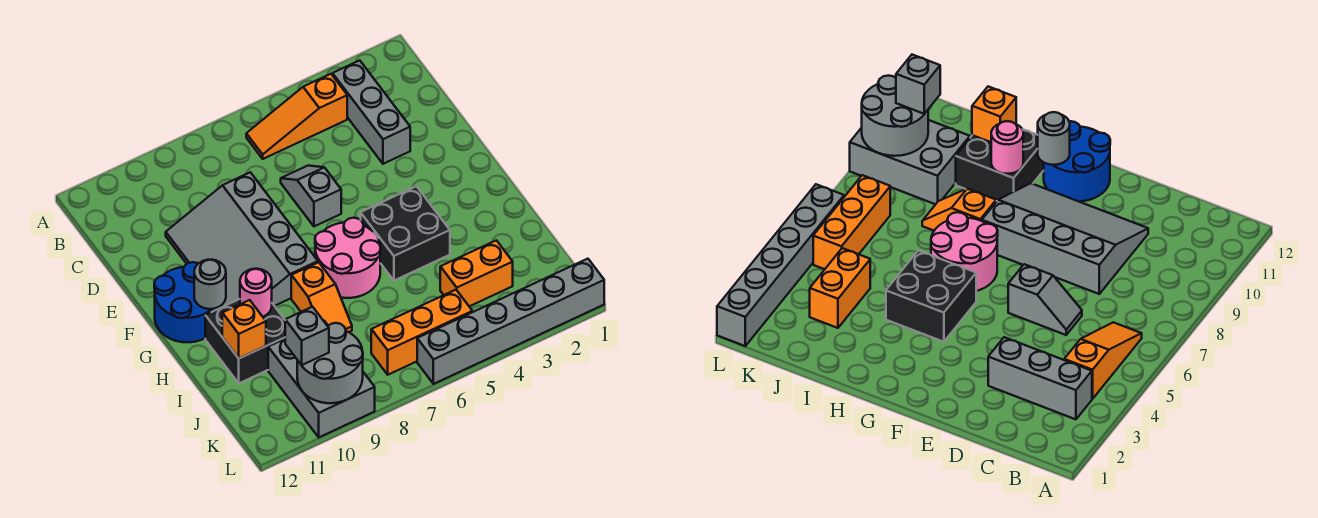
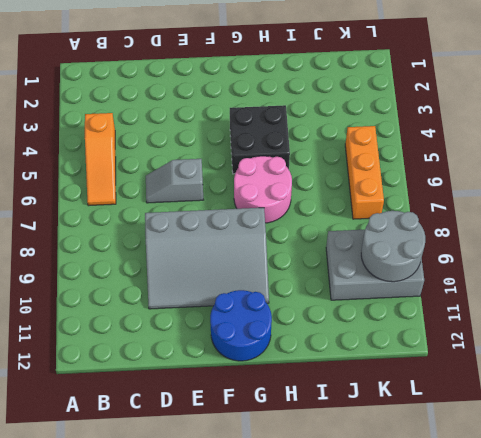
none -> grey brick B3:D3 level 1
none -> orange slope H8:I8 level 1 top H
none -> black brick H10:I11 level 1

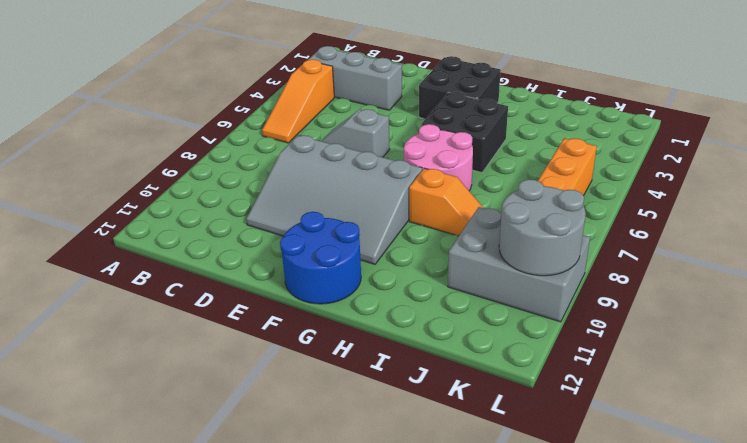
black brick F2:G3 level 1 -> black brick H10:I11 level 1
none -> orange brick J3:J4 level 1
none -> grey brick L1:L6 level 1
none -> grey round brick G11 level 2

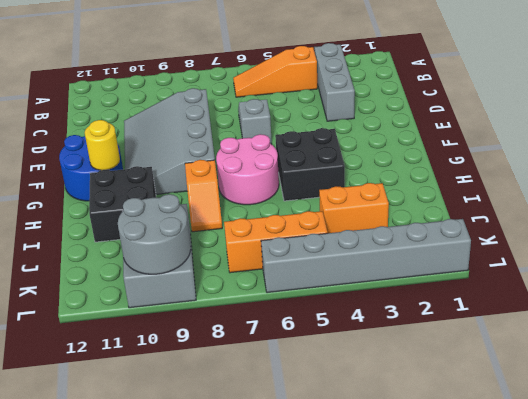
yellow round brick G11 level 2 -> grey round brick G11 level 2
none -> pink round brick H10 level 2
none -> orange brick I11 level 2
none -> grey brick K10 level 3

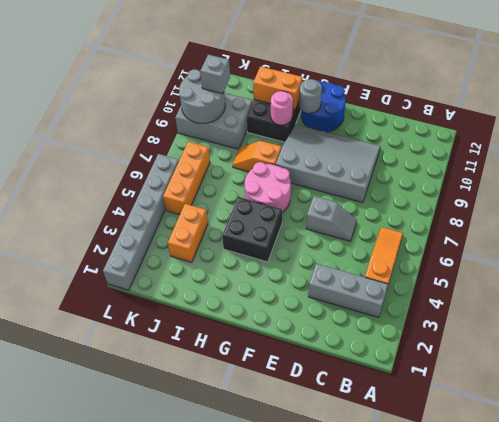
orange brick H11:I11 level 2 -> orange brick I11 level 2

